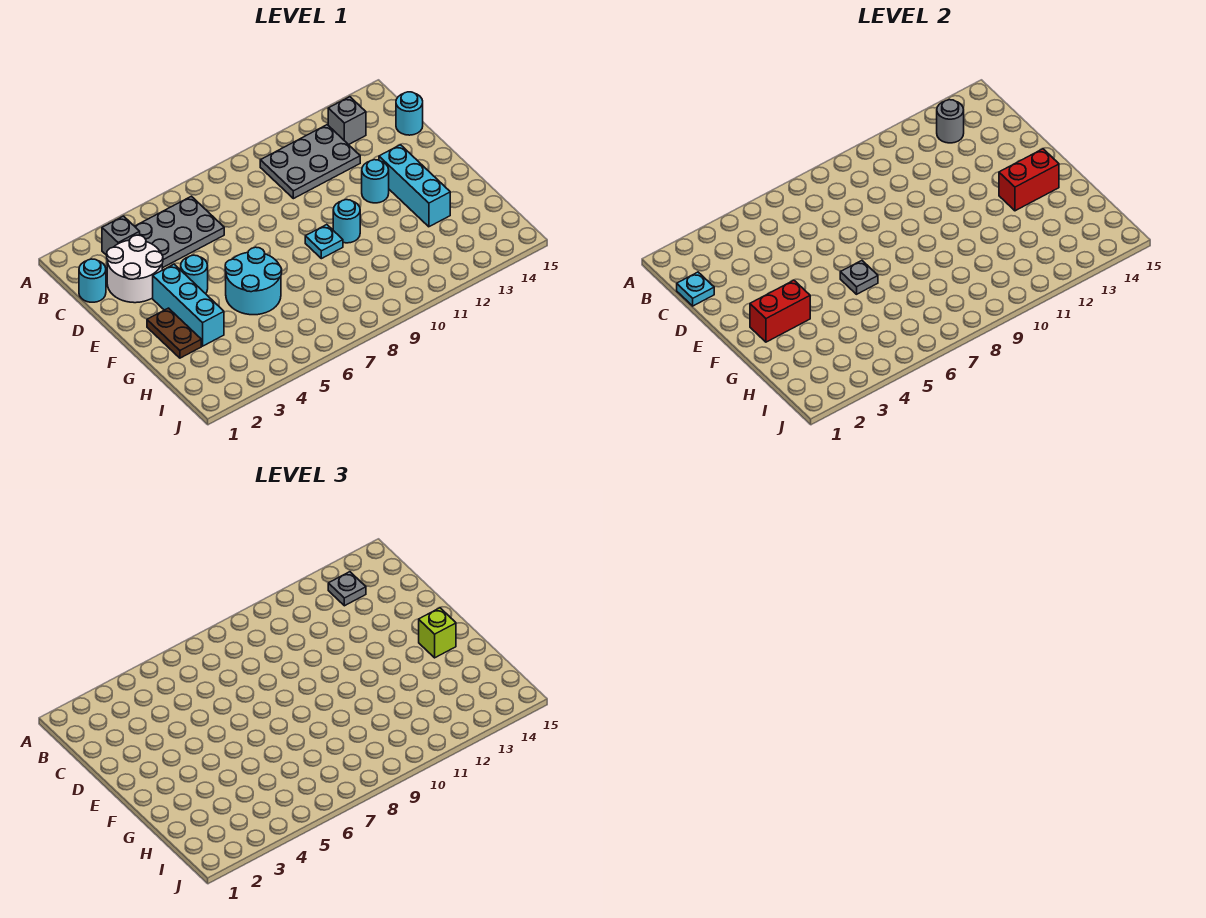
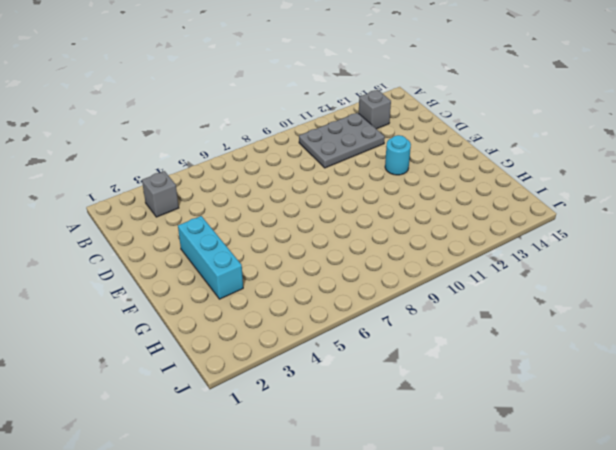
none -> grey plate B4:C6 level 1
none -> cyan round brick C1 level 1
none -> white round brick C2:D3 level 1

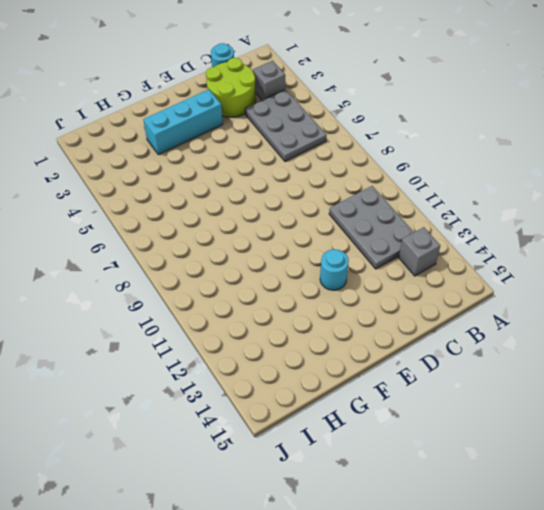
lime round brick C2:D3 level 1 -> white round brick C2:D3 level 1
none -> cyan round brick C15 level 1
none -> cyan round brick E4 level 1
none -> cyan brick E13:G13 level 1

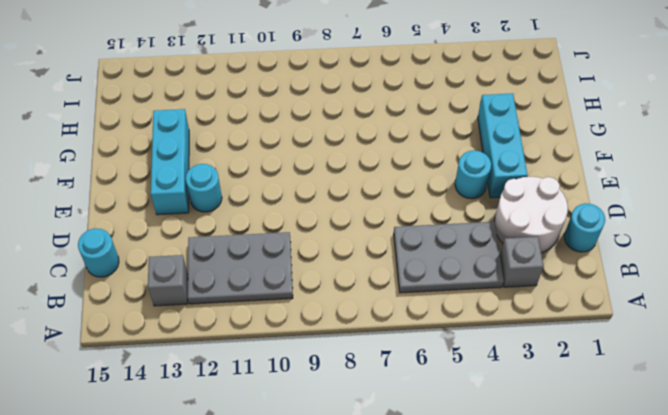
none -> brown plate F2:G2 level 1
none -> cyan round brick F5:G6 level 1
none -> cyan plate F9 level 1

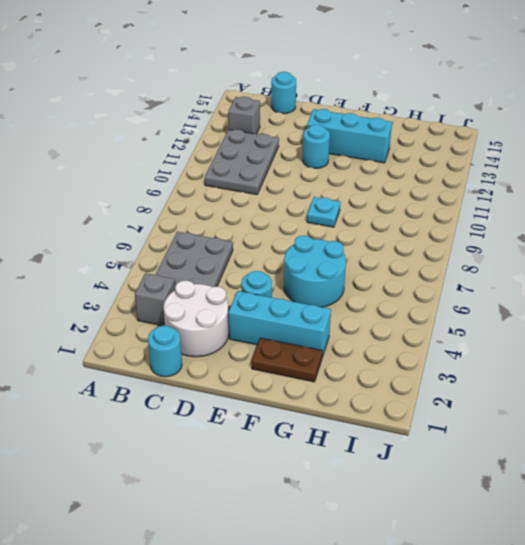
none -> cyan round brick F10 level 1
none -> grey round brick B13 level 2
none -> cyan plate C1 level 2

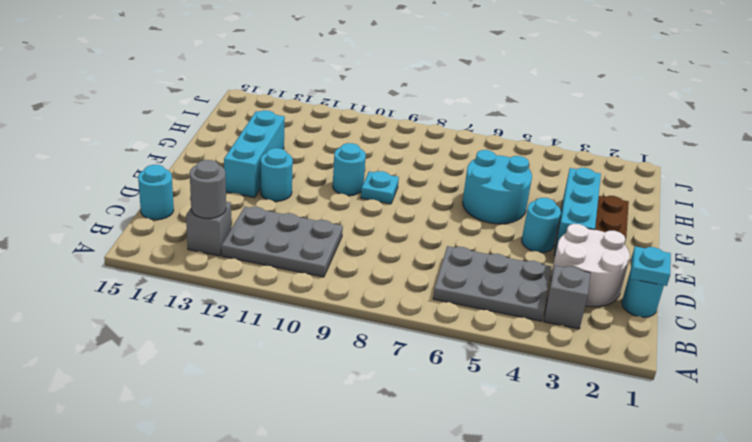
none -> red brick F2:F3 level 2
none -> grey plate F6 level 2
none -> red brick F13:F14 level 2

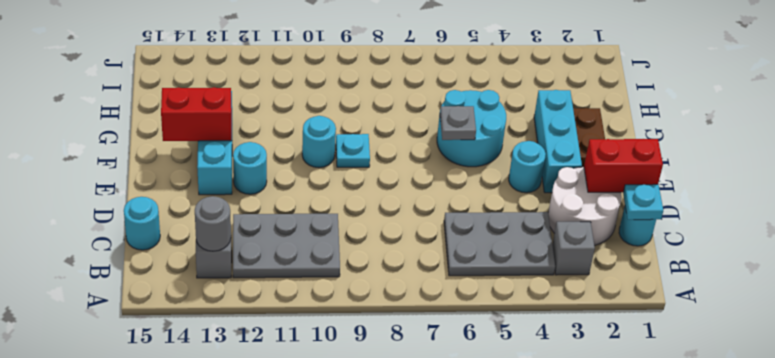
red brick D1:D2 level 2 -> red brick F2:F3 level 2
none -> grey plate B13 level 3
none -> lime brick F14 level 3

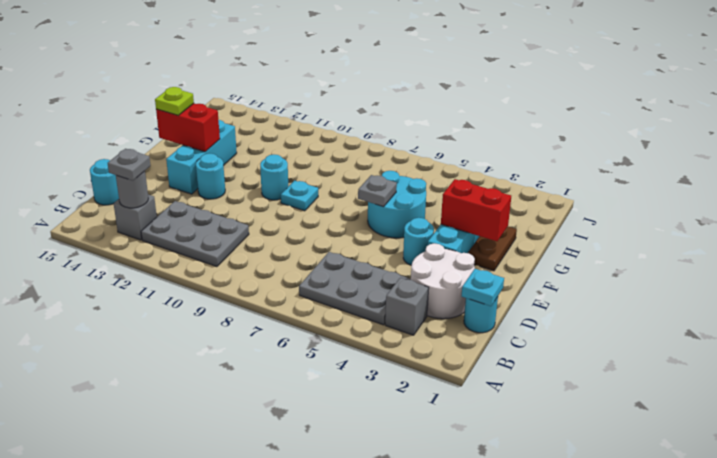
lime plate F14 level 3 -> lime brick F14 level 3

